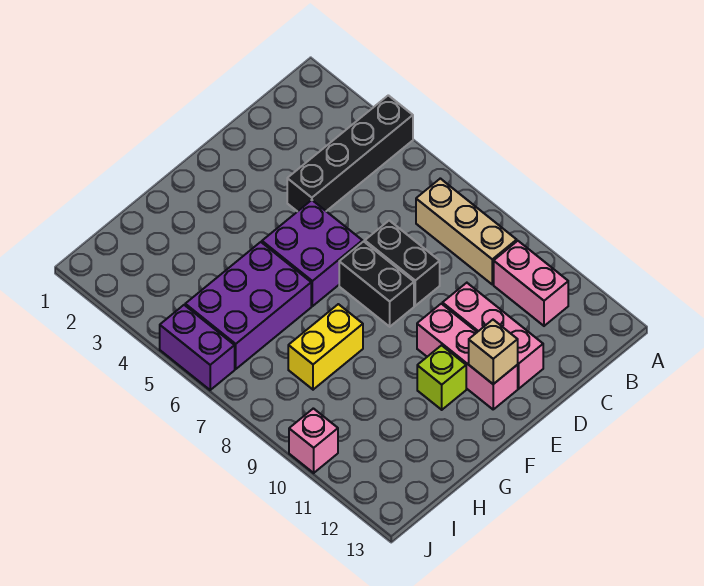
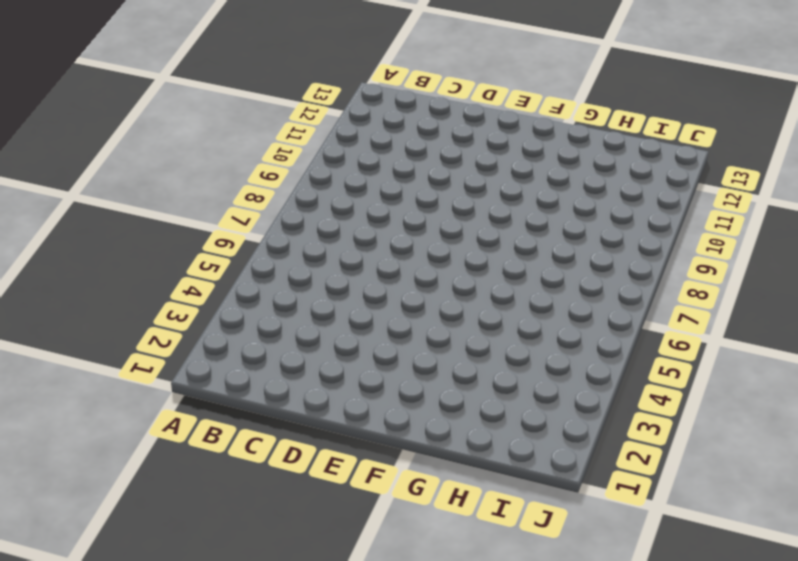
none -> black brick A4:D4 level 1
none -> tan brick B7:B9 level 1
none -> pink brick B10:B11 level 1

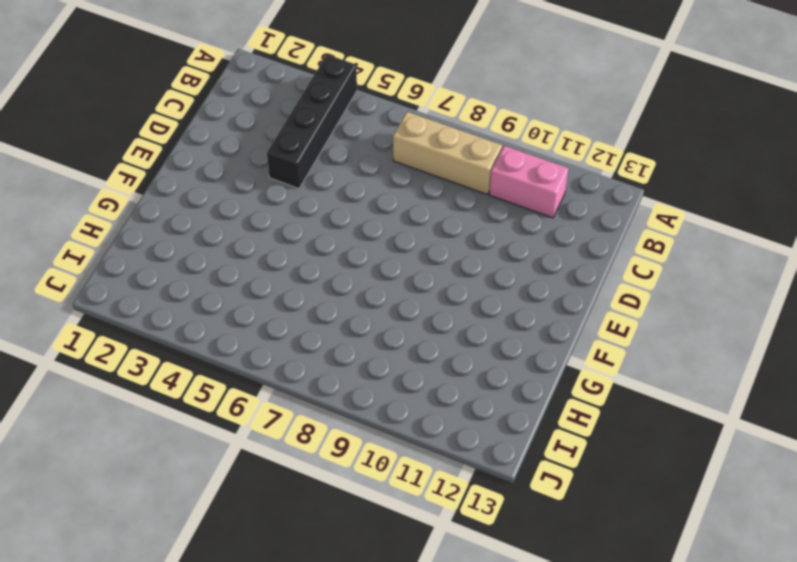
none -> black brick D7:D8 level 1
none -> pink brick D10:D12 level 1
none -> purple brick E5:F6 level 1

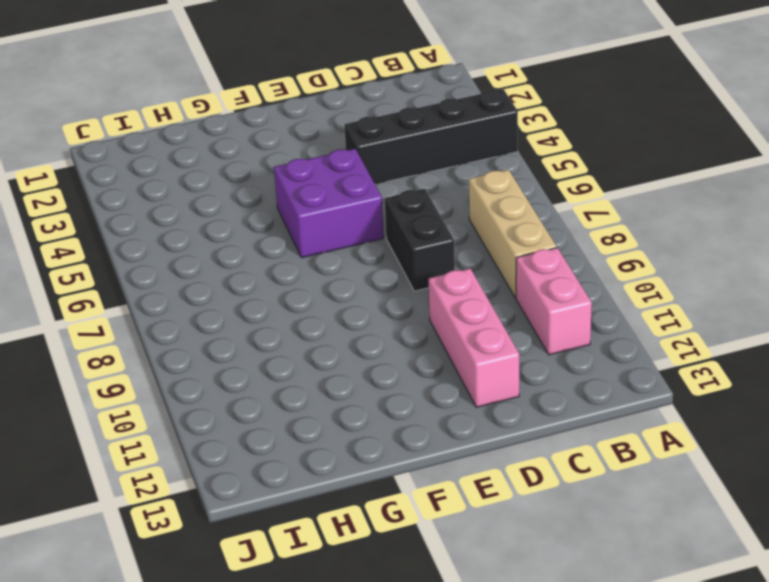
none -> black brick E7:E8 level 1
none -> pink brick E10:E12 level 1
none -> lime brick F11 level 1

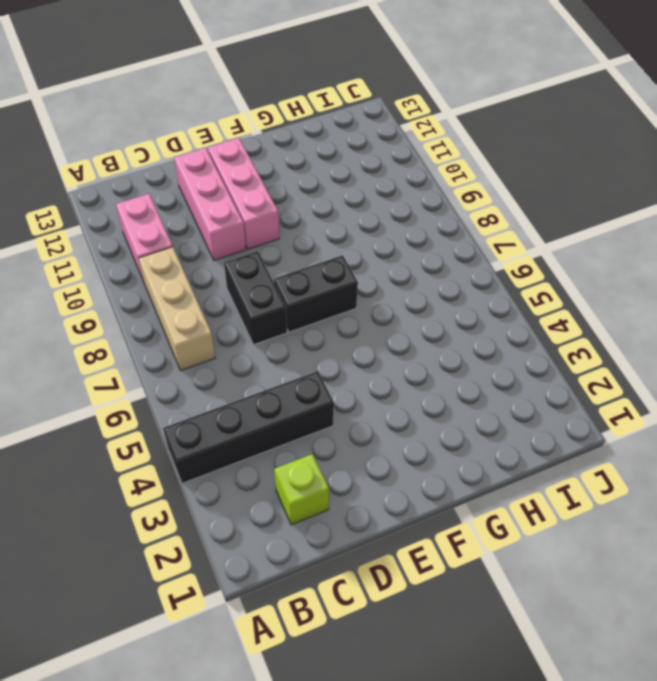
lime brick C2 level 1 -> lime brick F11 level 1
black brick E7:F7 level 1 -> black brick E7:E8 level 1
none -> purple brick E5:F6 level 1
none -> purple brick G5:I6 level 1
none -> yellow brick G8:H8 level 1

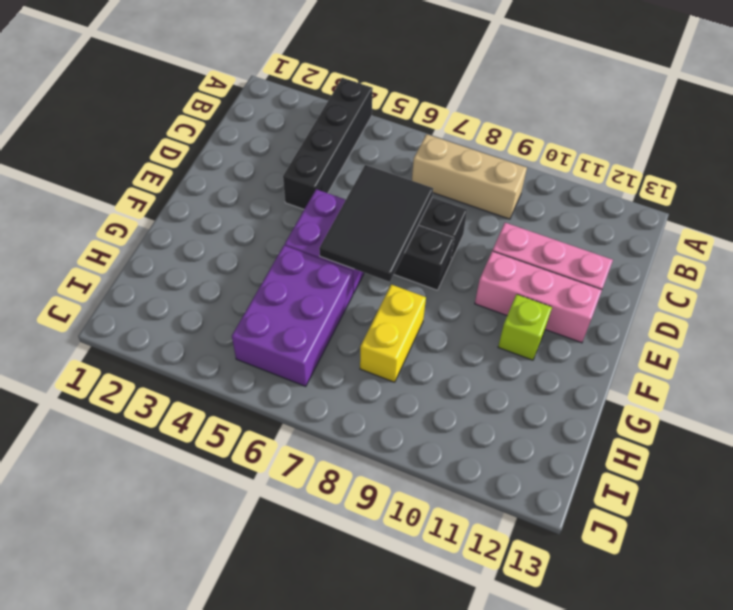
black tile D6:F7 level 2 -> none
none -> pink brick B10:B11 level 1
none -> purple brick J5:J6 level 1
none -> pink brick J10 level 1

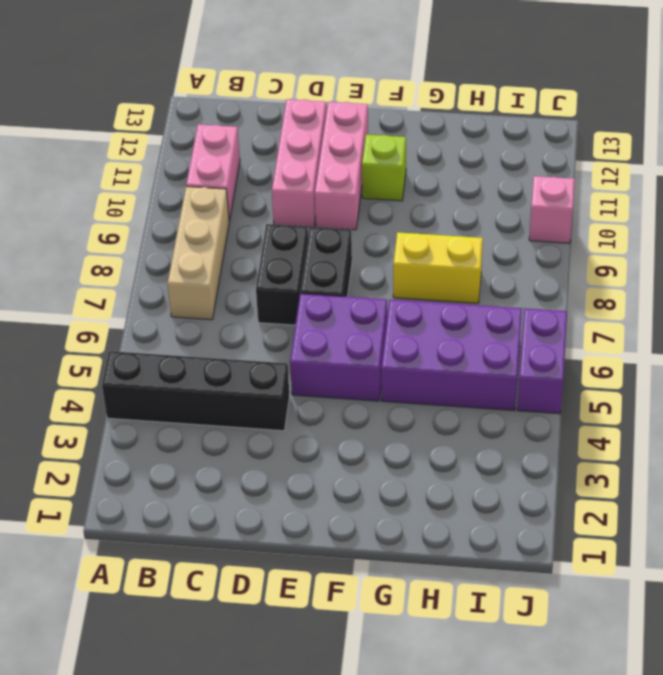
none -> tan brick E12 level 2

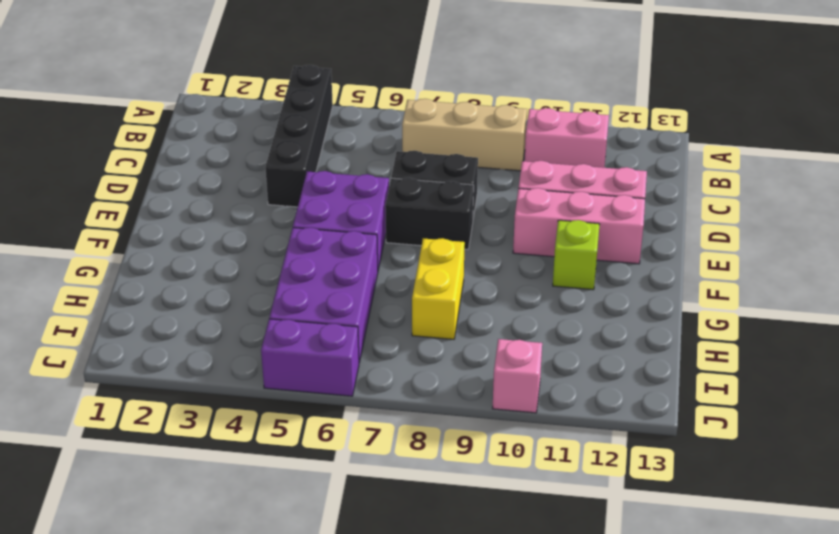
none -> tan brick E12 level 2

